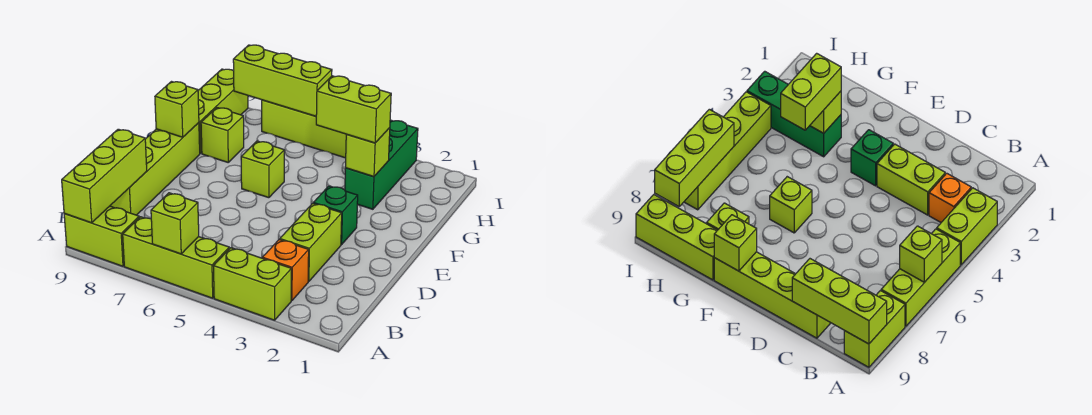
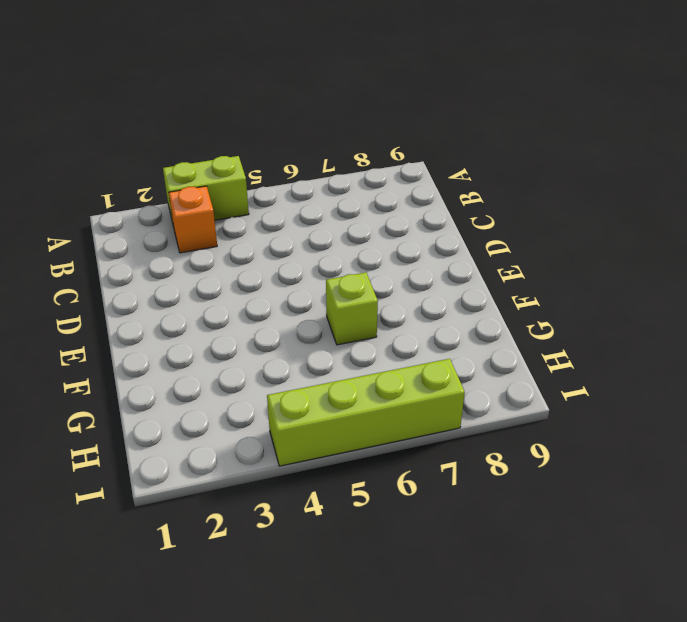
none -> lime brick A5:A7 level 1
none -> lime brick A8:A9 level 1
none -> lime brick C3:D3 level 1

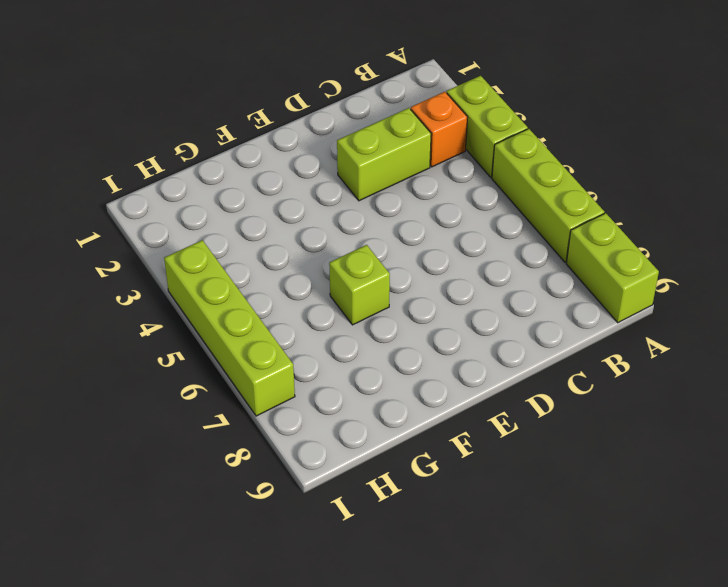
none -> lime brick C9:F9 level 1
none -> green brick E3 level 1
none -> green brick G3:I3 level 1

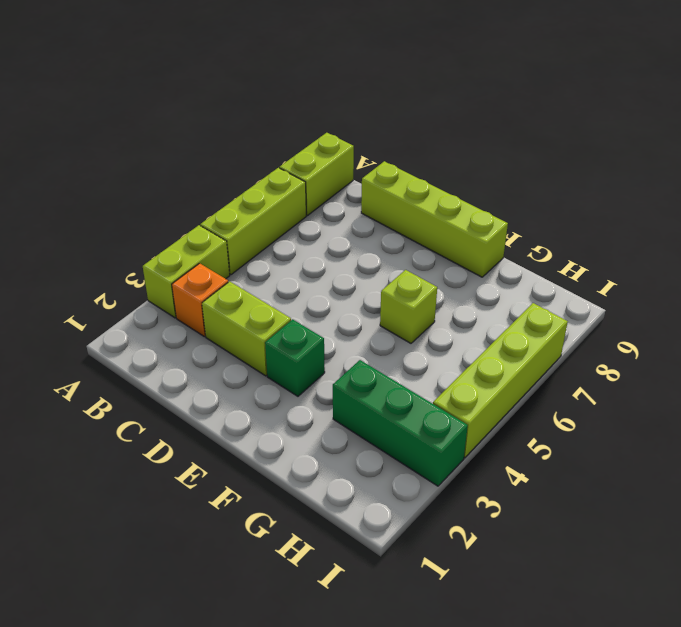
none -> lime brick G8 level 1
none -> lime brick G9:I9 level 1
none -> lime brick A6 level 2

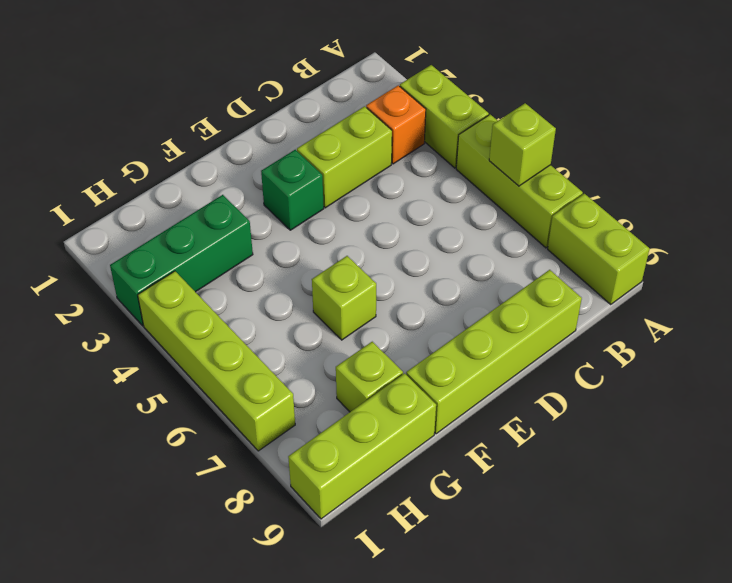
none -> lime brick A9:C9 level 2
none -> lime brick F9 level 2
none -> lime brick G3 level 2

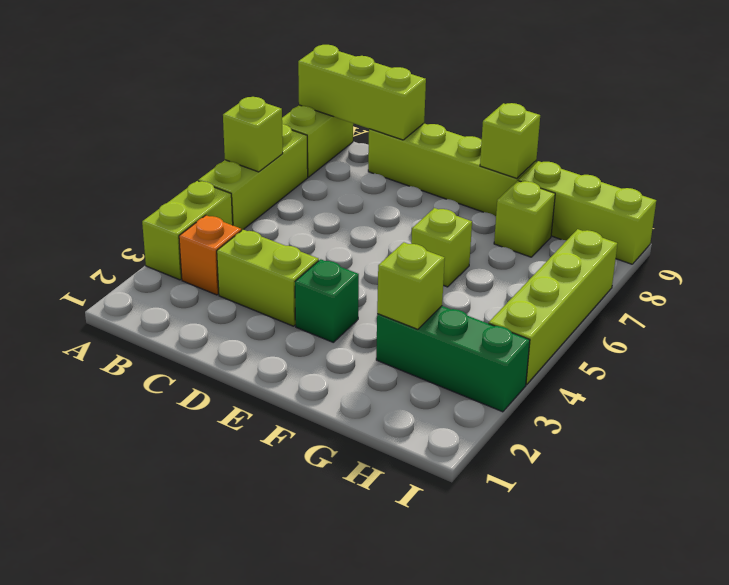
none -> lime brick I6:I8 level 2
none -> lime brick G3:G4 level 3

